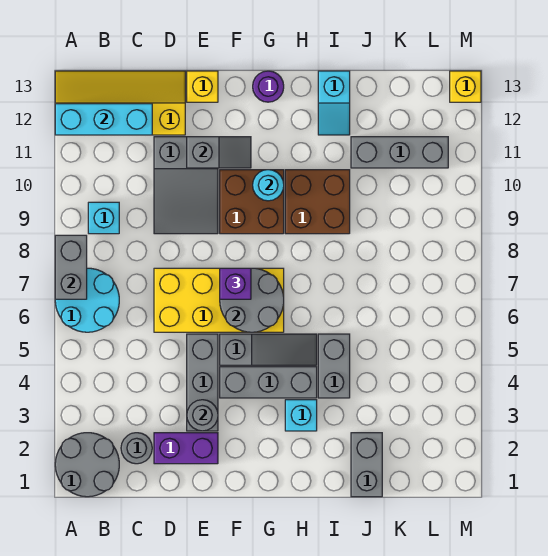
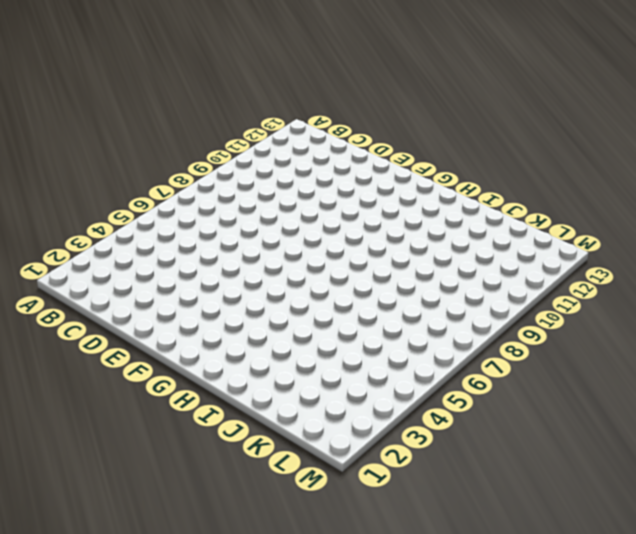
none -> grey round brick A1:B2 level 1
none -> cyan round brick A6:B7 level 1
none -> yellow slope A12:D13 level 1 top 12

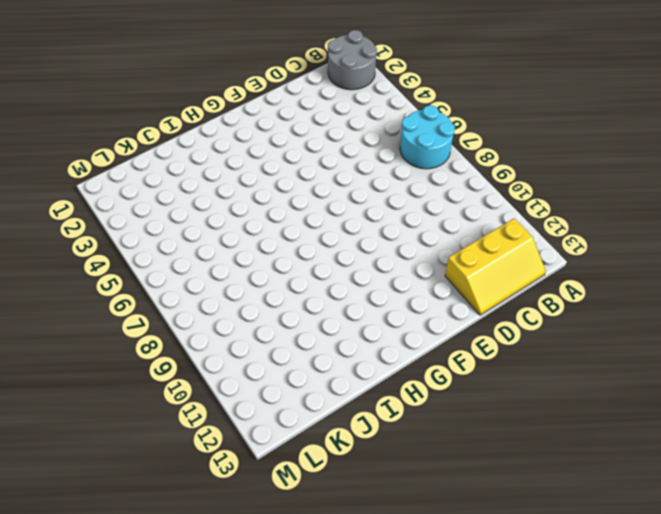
yellow slope B12:D13 level 1 top 12 -> yellow slope A12:D13 level 1 top 12
none -> cyan brick B9 level 1
none -> grey round brick C2 level 1
none -> purple brick D2:E2 level 1

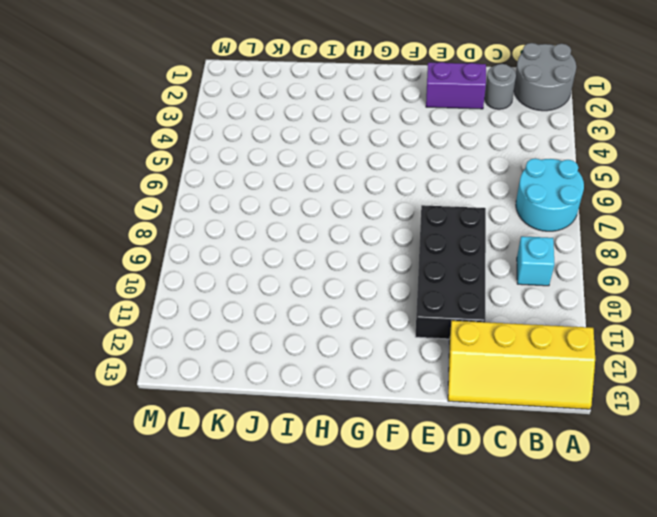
black brick D8:E11 level 1 -> grey slope D9:E11 level 1 top 11
none -> yellow brick D6:G7 level 1
none -> grey brick E3:E5 level 1
none -> yellow brick E13 level 1

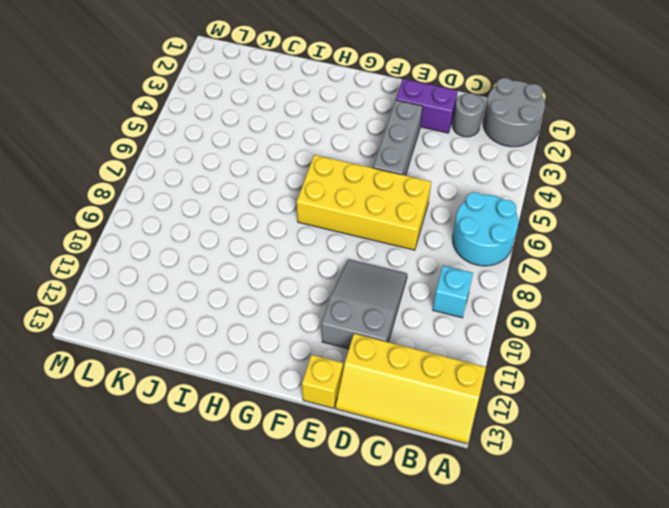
none -> grey brick F4:H4 level 1
none -> grey slope F5:H5 level 1 top F
none -> brown brick F9:G10 level 1

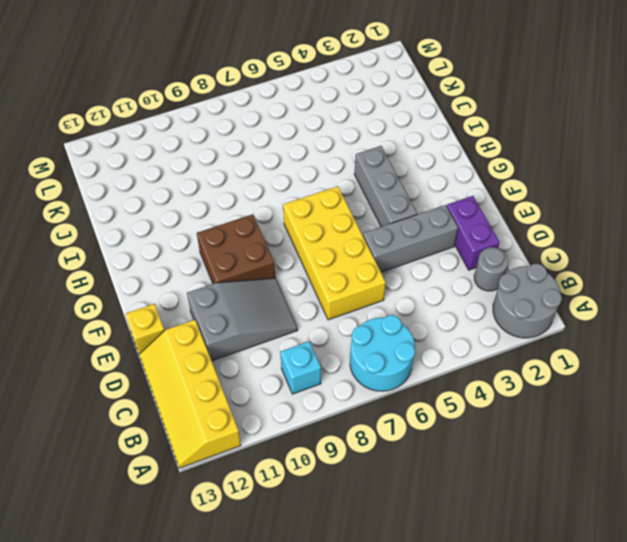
none -> grey slope F5:H5 level 1 top F
none -> purple round brick G13 level 1
none -> cyan brick H3 level 1

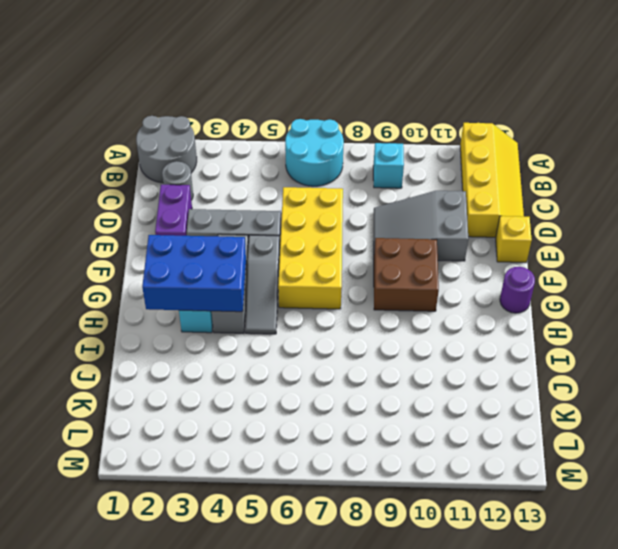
blue brick G2:H4 level 2 -> none
none -> brown brick H9:I10 level 1
none -> grey brick I4:I5 level 1
none -> cyan slope I12:I13 level 1 top 13

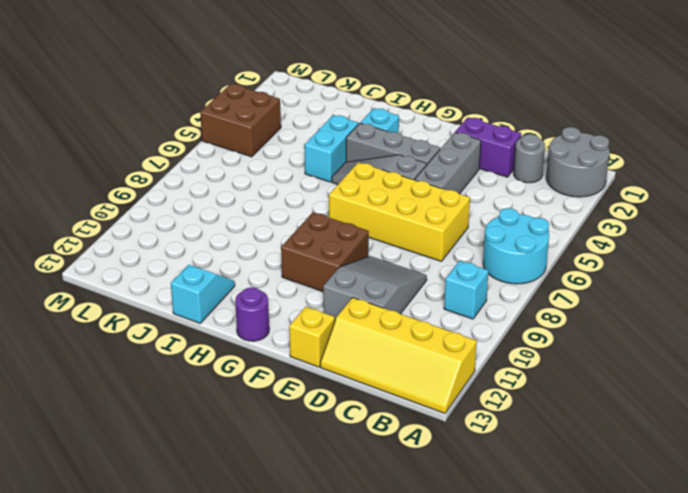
cyan brick I4:I5 level 1 -> grey brick I4:I5 level 1
brown brick L4:M5 level 1 -> brown brick H9:I10 level 1
none -> grey brick J1:J2 level 1
none -> grey brick J11:L11 level 1
none -> yellow brick M13 level 1

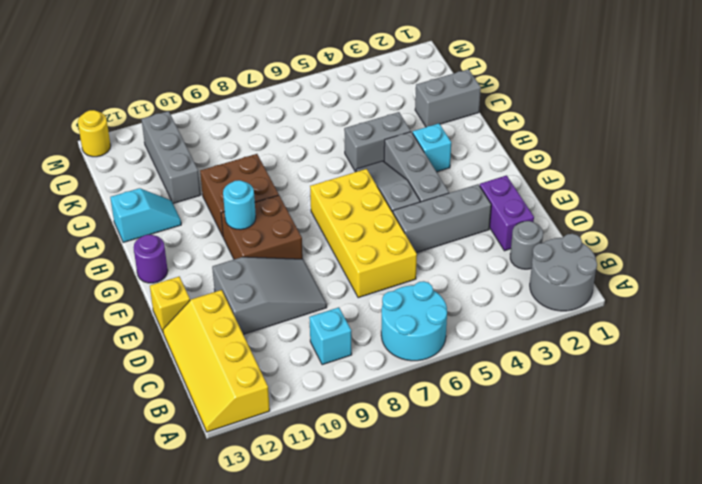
yellow round brick M13 level 1 -> yellow brick M13 level 1
none -> grey brick A7:A8 level 2
none -> cyan brick A12:C12 level 2
none -> grey round brick E3 level 2

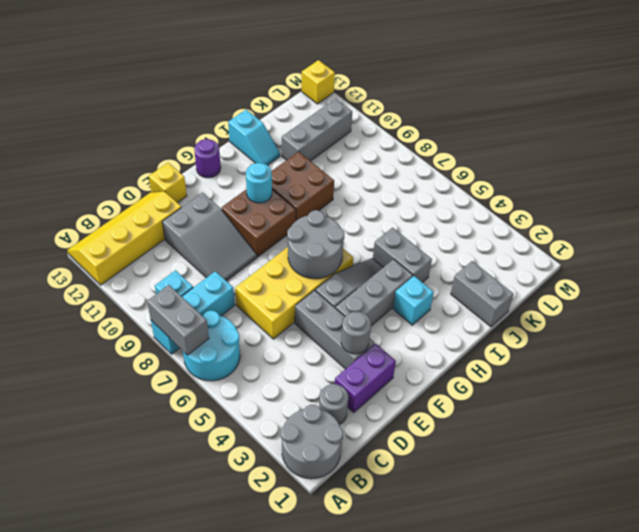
cyan brick A8:C8 level 1 -> cyan brick A12:C12 level 2
none -> grey slope E11:F11 level 2 top E
none -> purple brick F7 level 3

